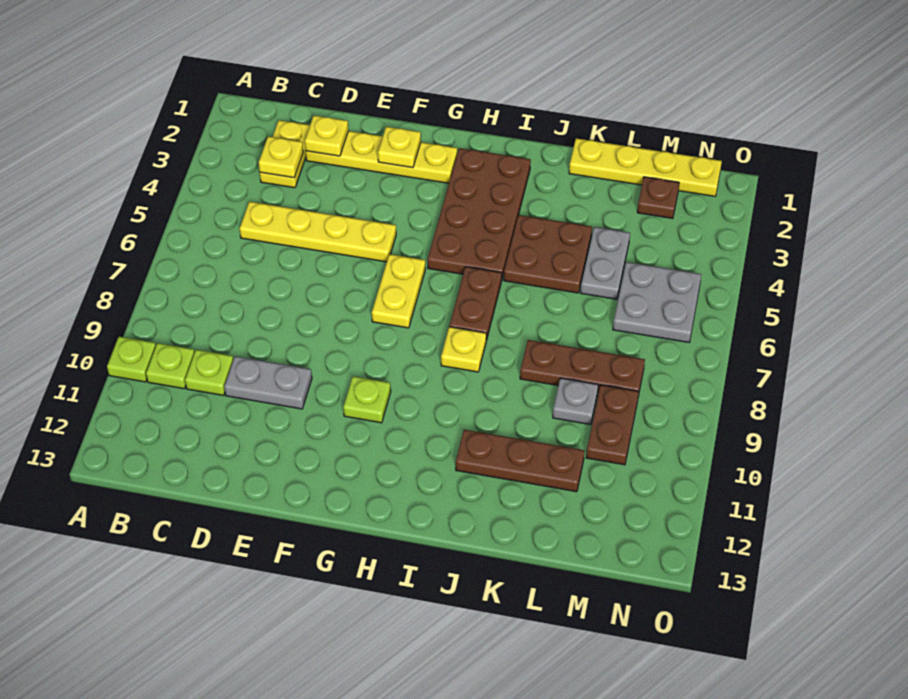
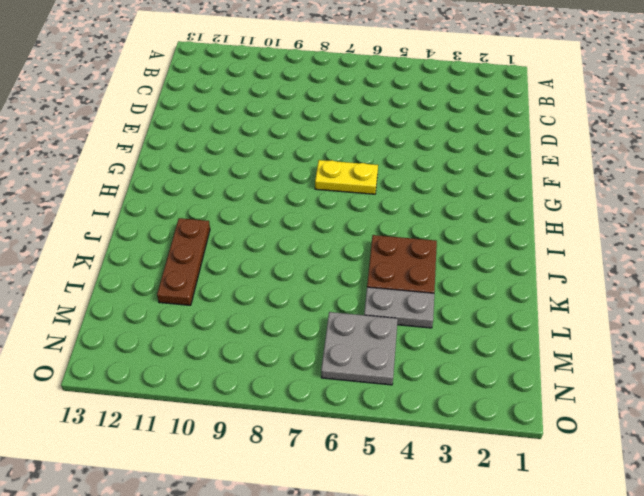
none -> lime plate A10 level 1
none -> lime plate B10 level 1
none -> yellow plate C2:C3 level 1

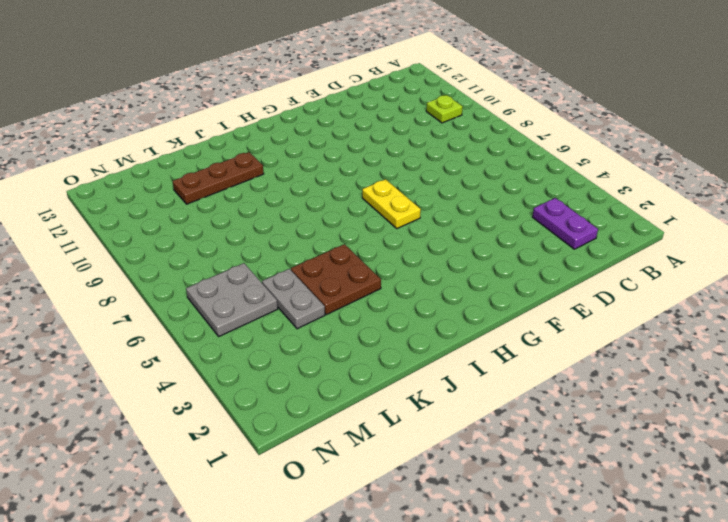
purple plate C2:C3 level 1 -> yellow plate C2:C3 level 1
none -> lime plate A10 level 1
none -> yellow plate C5:F5 level 1
none -> lime plate C10 level 1

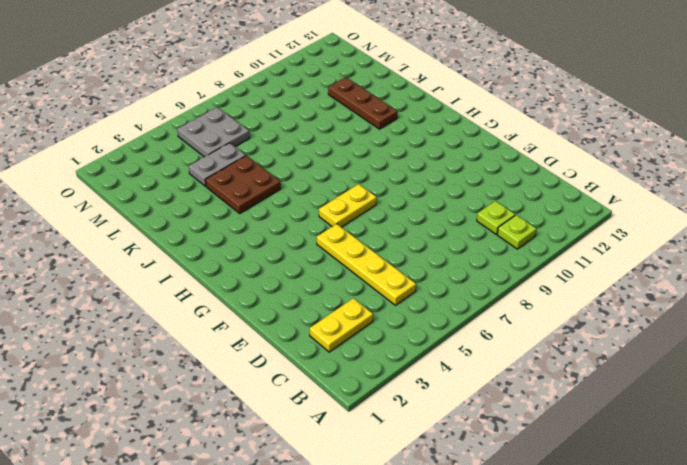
none -> lime plate A10 level 1
none -> yellow plate D2:G2 level 1
none -> grey plate D10:E10 level 1

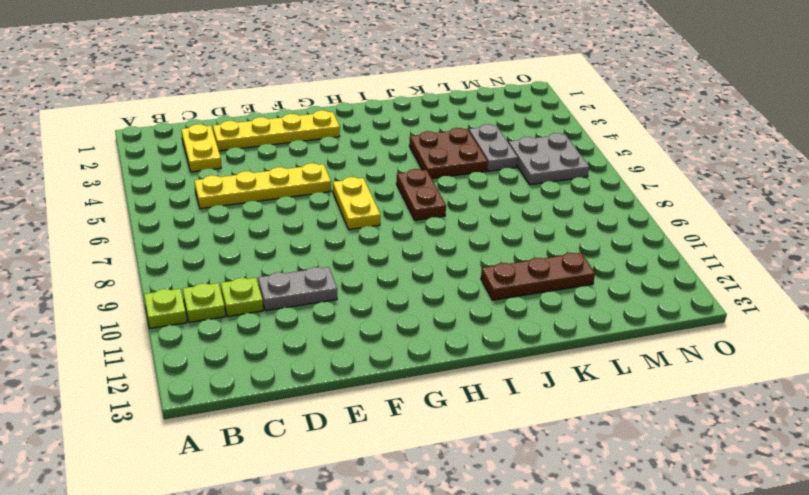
none -> lime plate G10 level 1
none -> brown plate H2:I5 level 1
none -> yellow plate I8 level 1

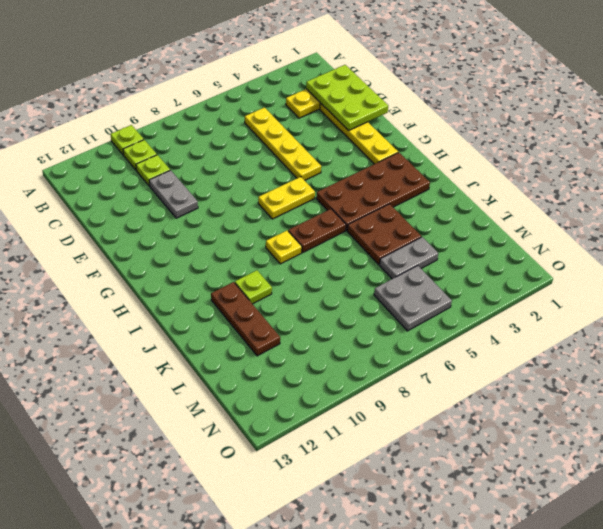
lime plate C1:E2 level 2 -> yellow plate D2 level 2
lime plate J10 level 1 -> lime plate G10 level 1
none -> yellow plate K1:N1 level 1
none -> brown plate K8:M8 level 1
none -> grey plate L9 level 1

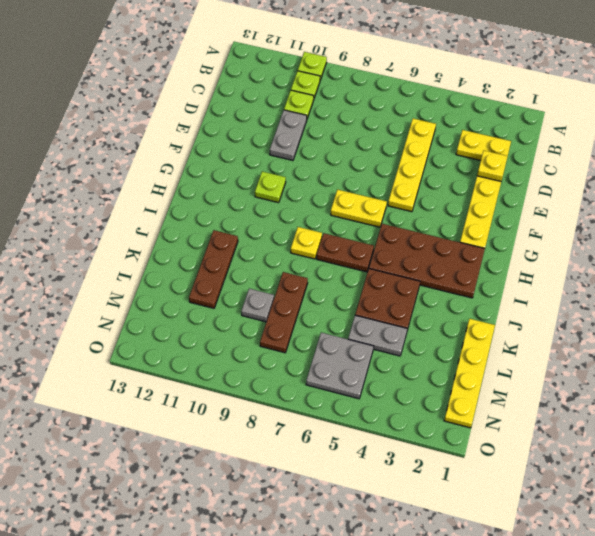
none -> brown plate M2 level 1
none -> brown plate M9:M10 level 1
none -> yellow plate C3 level 2

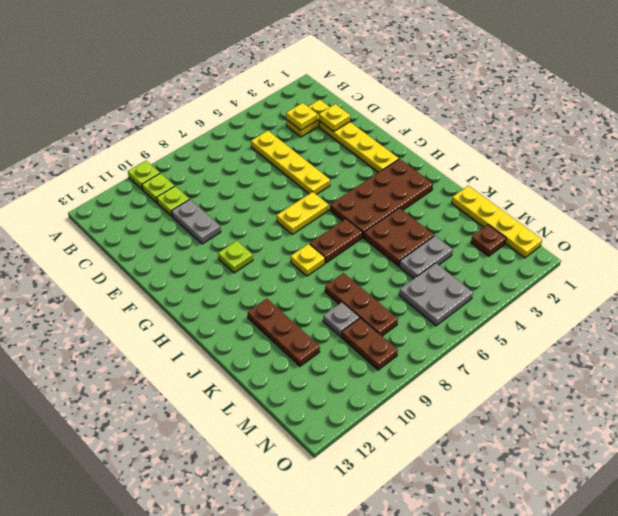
brown plate M9:N9 level 1 -> brown plate M9:M10 level 1
none -> yellow plate F2 level 2

